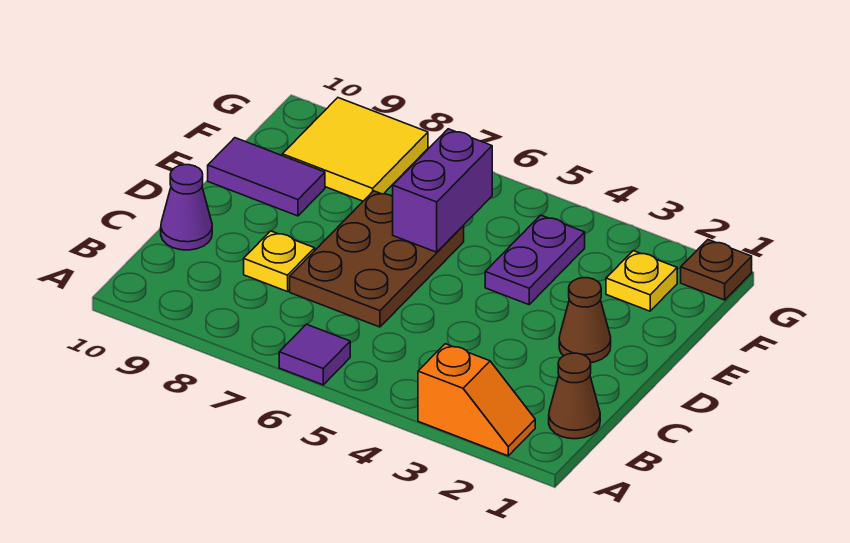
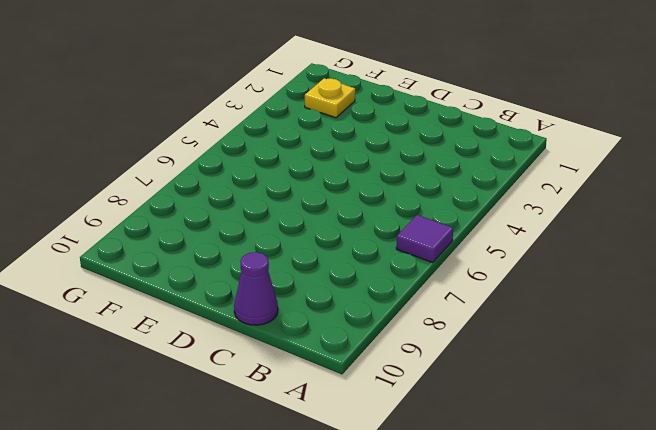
none -> orange slope A2:A3 level 1 top 3
none -> brown cone B1 level 1
none -> brown plate C6:E7 level 1

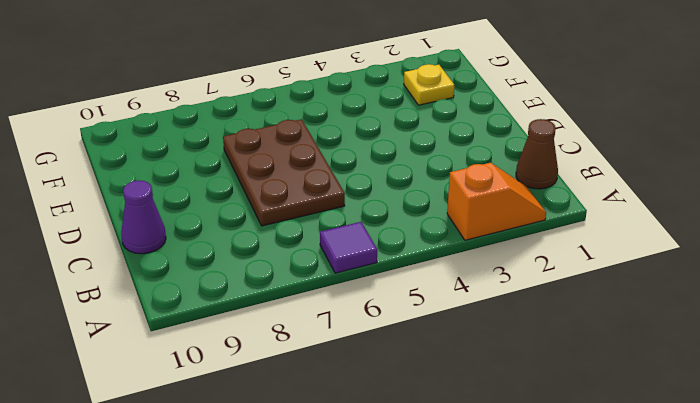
none -> yellow plate C8 level 1
none -> brown cone D2 level 1
none -> purple plate E4:F4 level 1

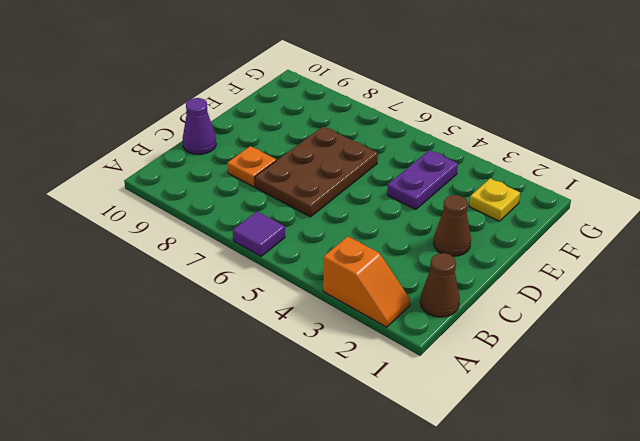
orange plate C8 level 1 -> yellow plate C8 level 1
none -> purple tile E9:E10 level 1
none -> yellow tile F8:G9 level 1
none -> brown plate G1 level 1

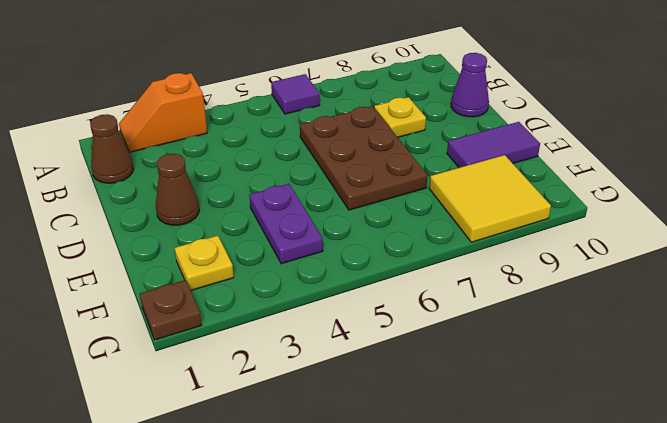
none -> purple brick E6:F6 level 2

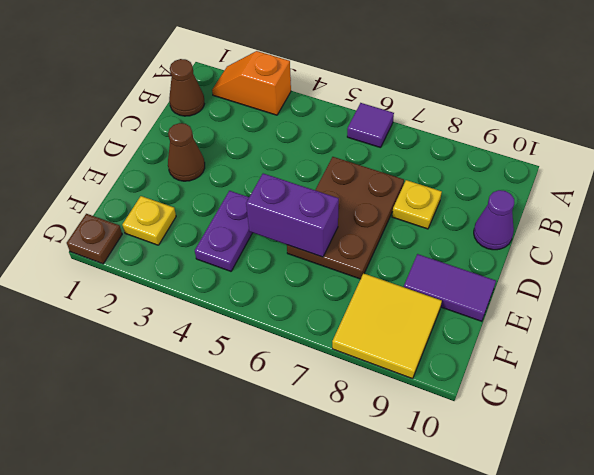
purple brick E5:E6 level 2 -> purple brick E6:F6 level 2

